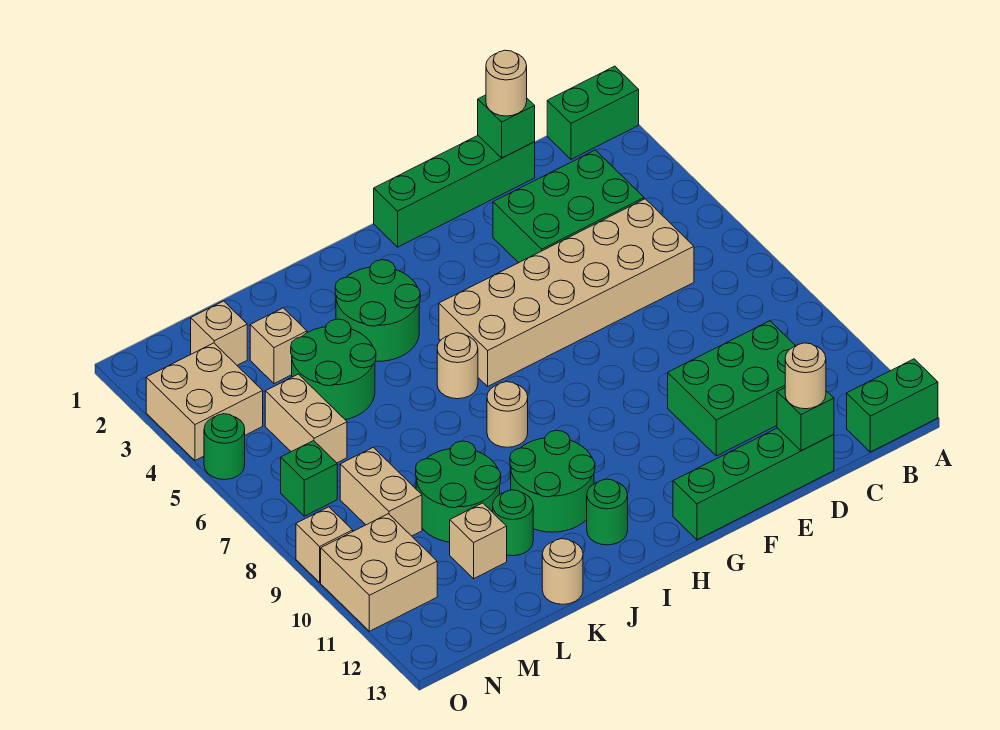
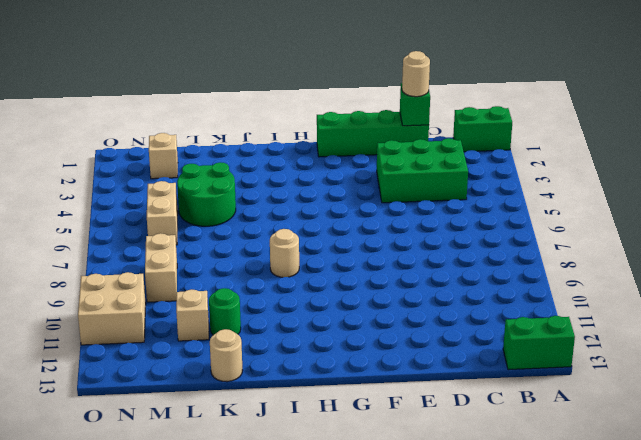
none -> tan brick C5:H6 level 1
none -> green brick C10:E11 level 1
none -> green brick D13:G13 level 1
none -> green round brick I3:J4 level 1

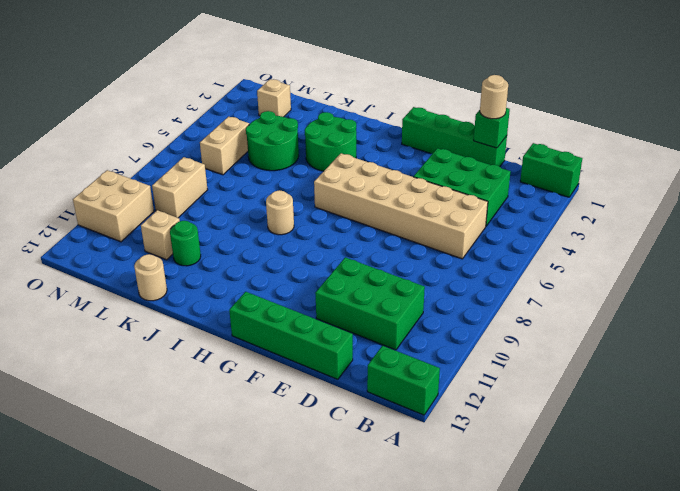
none -> tan round brick I6 level 1
none -> green round brick I10:J11 level 1
none -> green round brick I12 level 1
none -> green round brick K9:L10 level 1

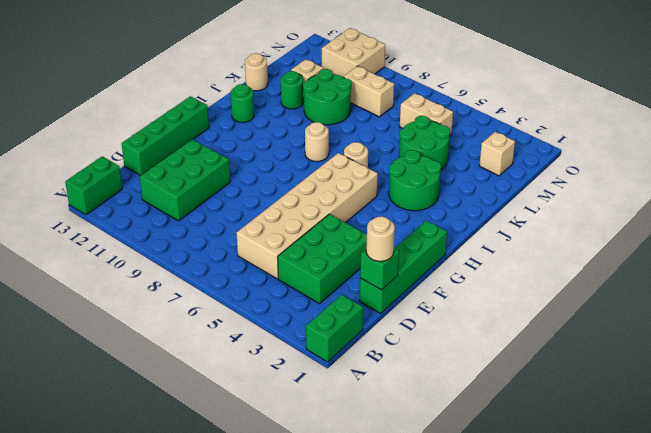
none -> green round brick I10:J11 level 1
none -> tan brick L3 level 1
none -> tan brick N3:O4 level 1
none -> green brick N7 level 1

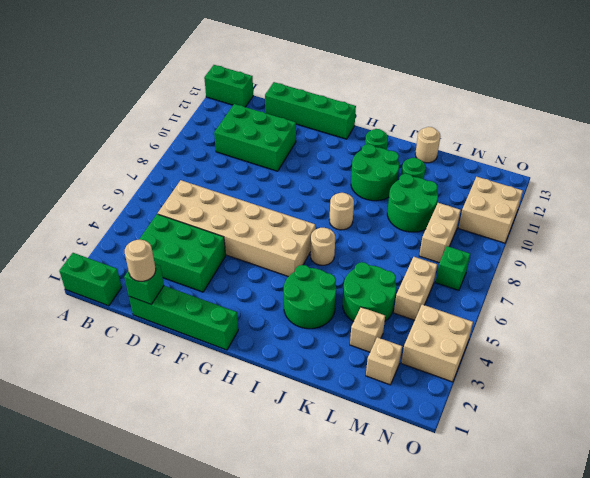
none -> tan brick L11 level 1
none -> green round brick O5 level 1
none -> tan brick O9 level 1
none -> green brick D13 level 2

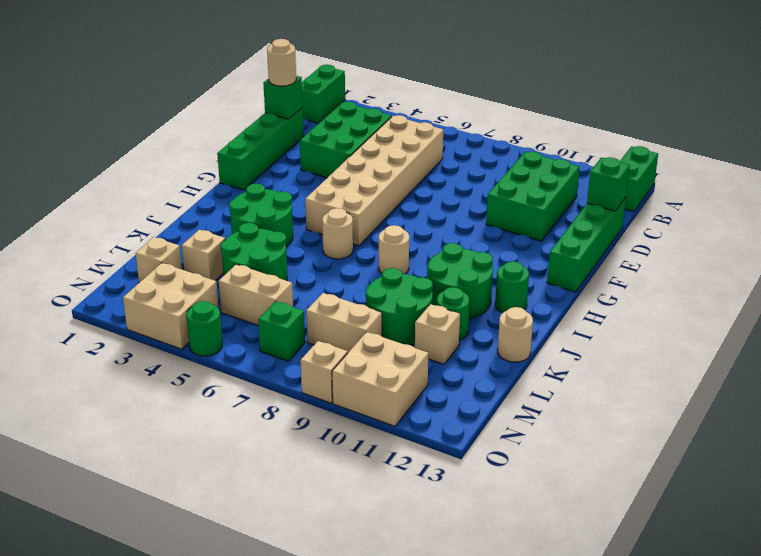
none -> tan round brick D13 level 3

